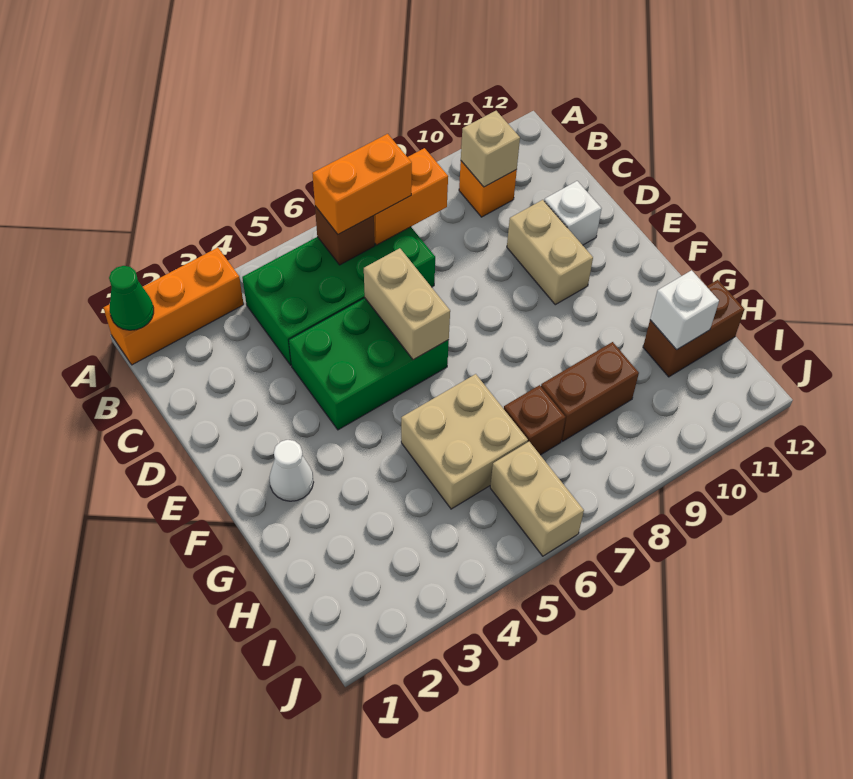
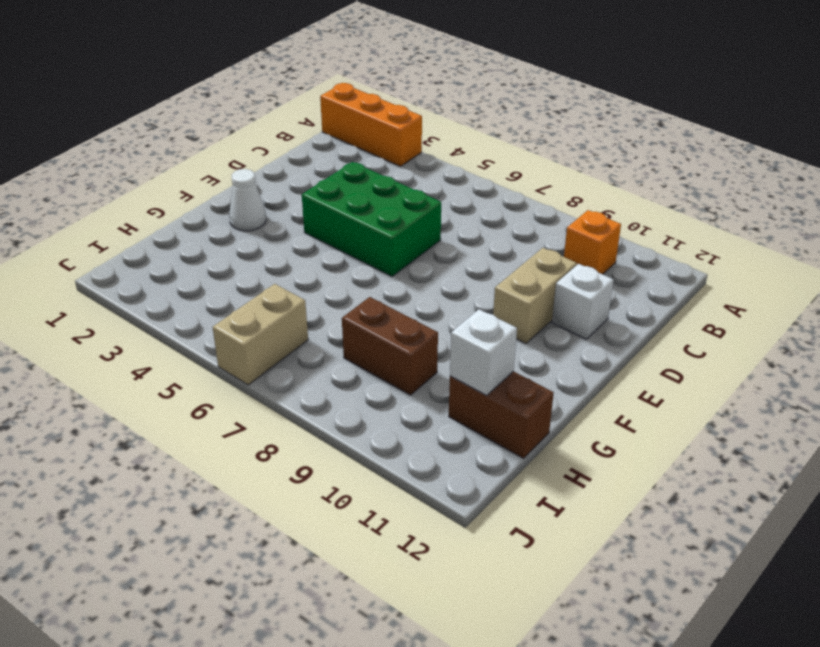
none -> green brick B4:C7 level 1
none -> tan brick G5:H6 level 1
none -> brown brick H7 level 1

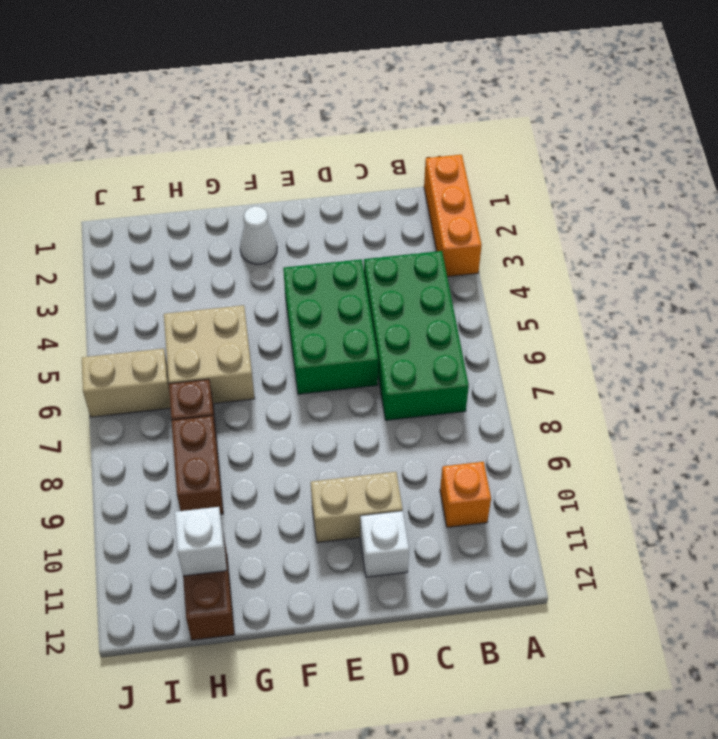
none -> green cone A1 level 2
none -> brown brick B6 level 2
none -> orange brick B7:B8 level 2

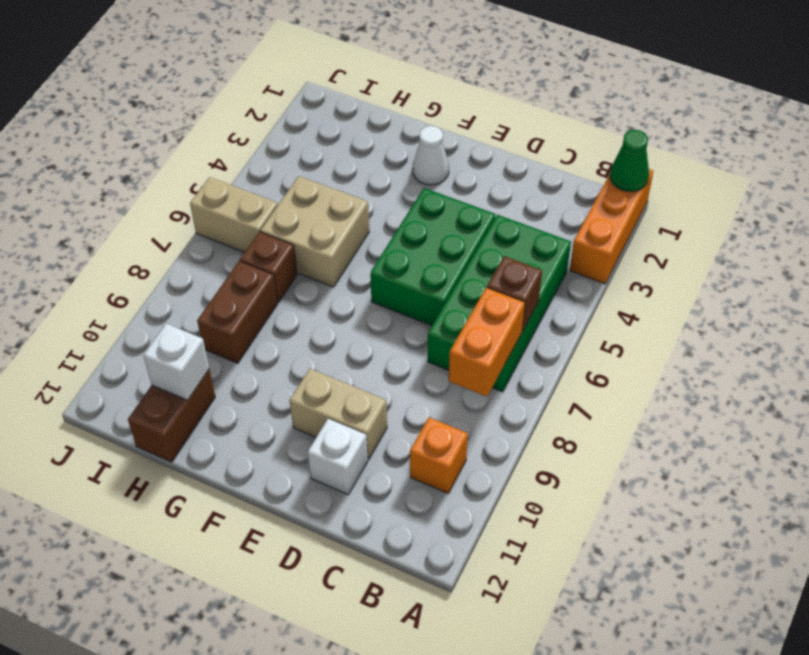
none -> tan brick B10 level 2
none -> tan brick D6:E6 level 2
none -> orange brick B6:B7 level 3

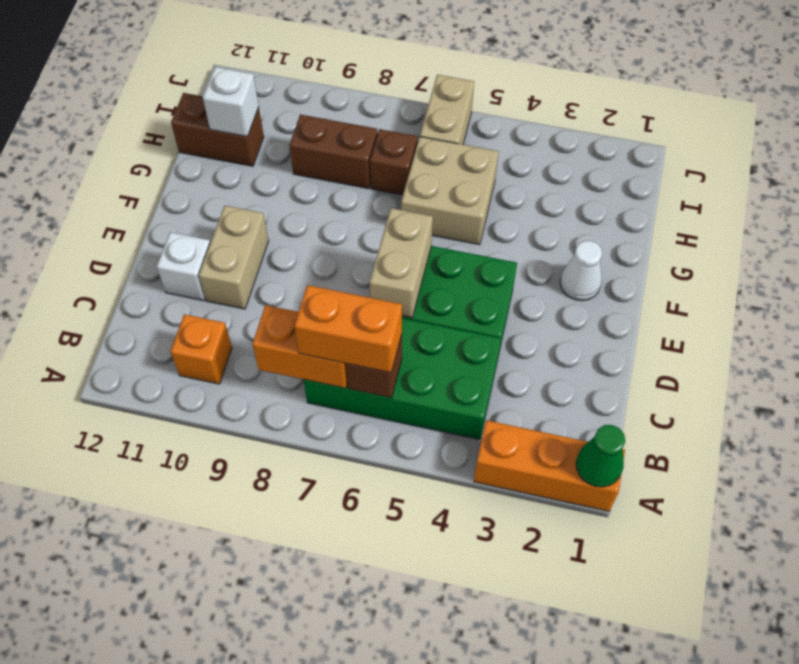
none -> tan brick B10 level 2

